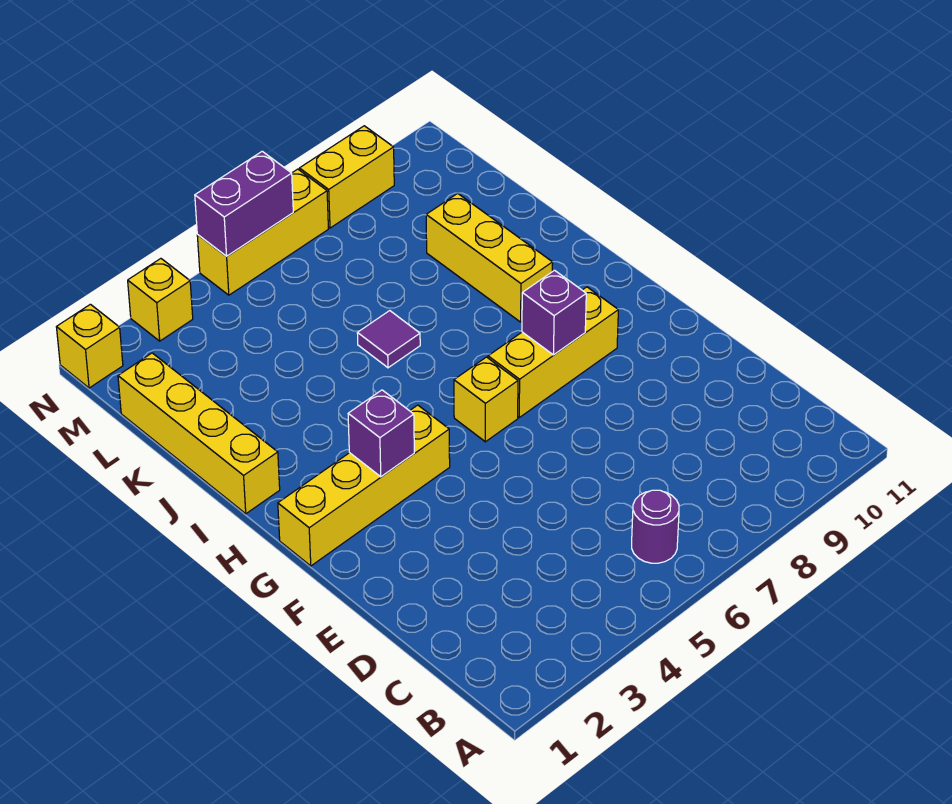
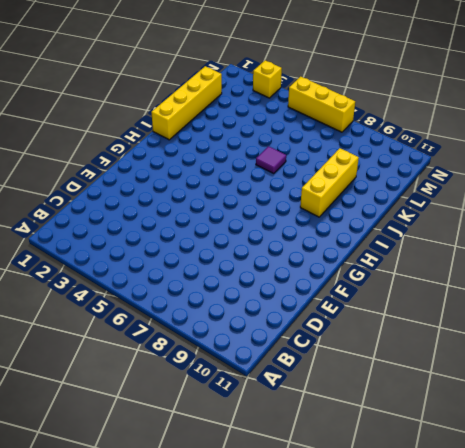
none -> purple round brick B6 level 1
none -> yellow brick G1:G4 level 1
none -> yellow brick G6 level 1

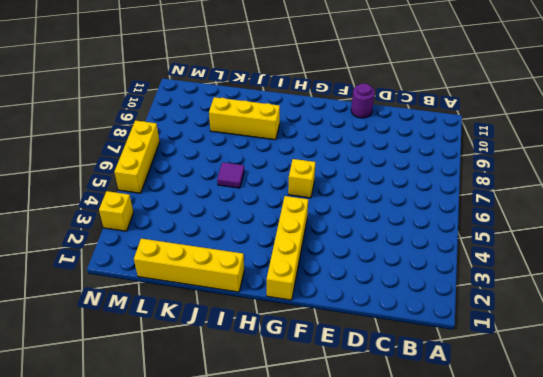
purple round brick E11 level 1 -> purple round brick B6 level 1
none -> yellow brick G7:G9 level 1
none -> yellow brick N1 level 1
none -> yellow brick N8:N9 level 1

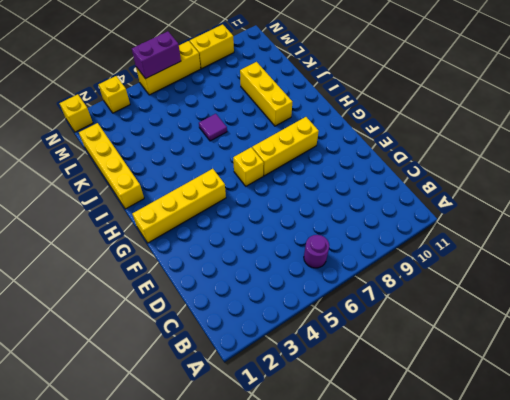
none -> purple brick G3 level 2
none -> purple brick G8 level 2

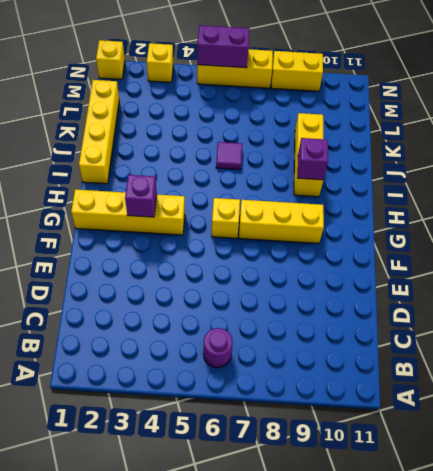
purple brick I9 level 2 -> purple brick G8 level 2

